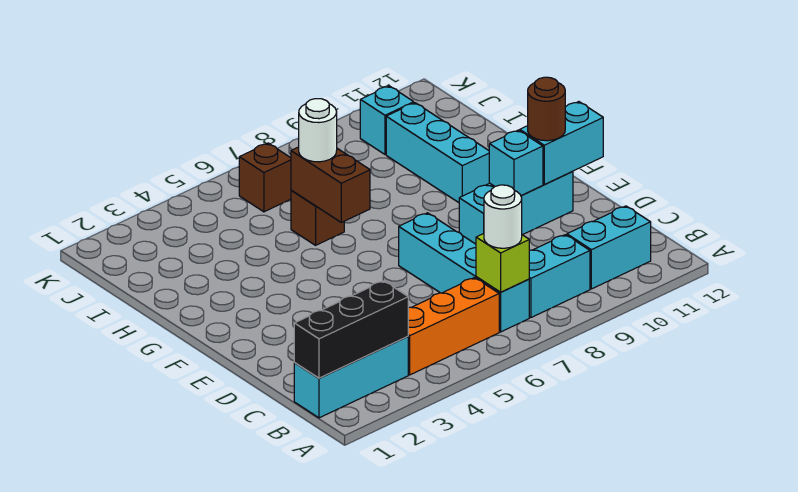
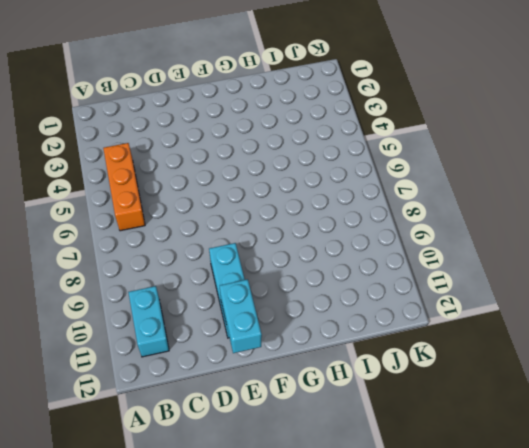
none -> cyan brick B1:B3 level 1
none -> cyan brick B7:E7 level 1
none -> cyan brick B8:B9 level 1

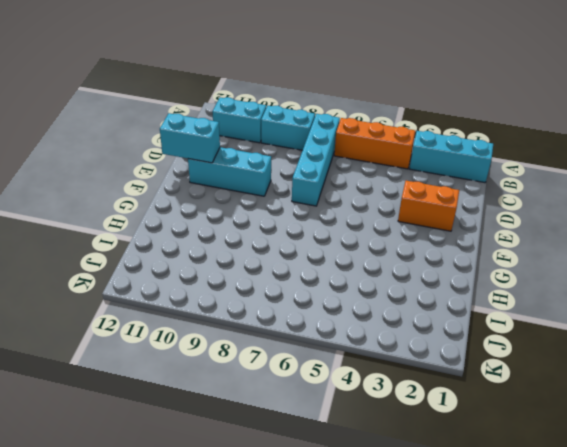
orange brick E2:E3 level 1 -> none
none -> cyan brick G10:I10 level 1
none -> brown brick H6 level 1
none -> brown brick J6 level 1

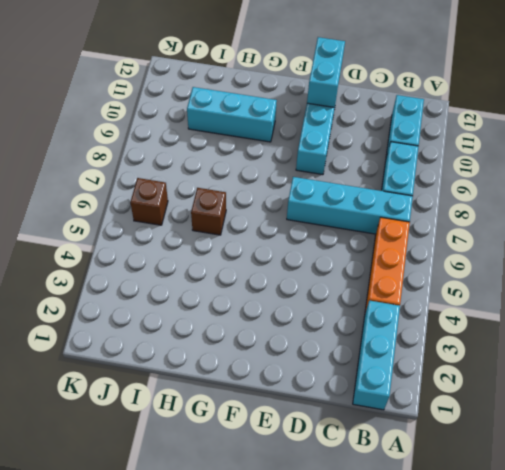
none -> cyan brick J10 level 1
none -> black brick B1:B3 level 2
none -> lime brick B7 level 2

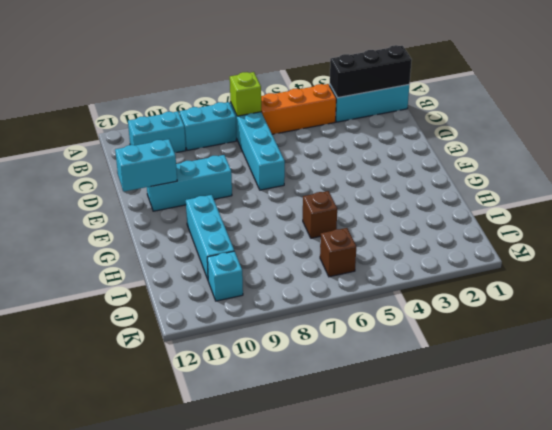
none -> cyan brick E10 level 2
none -> brown brick G6:H6 level 2
none -> white round brick B7 level 3

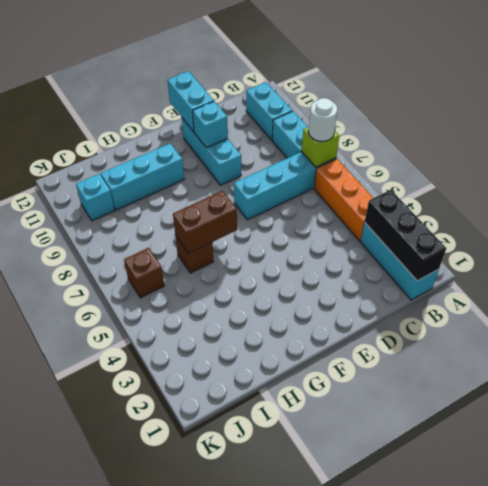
none -> brown round brick E11 level 3
none -> white round brick H6 level 3

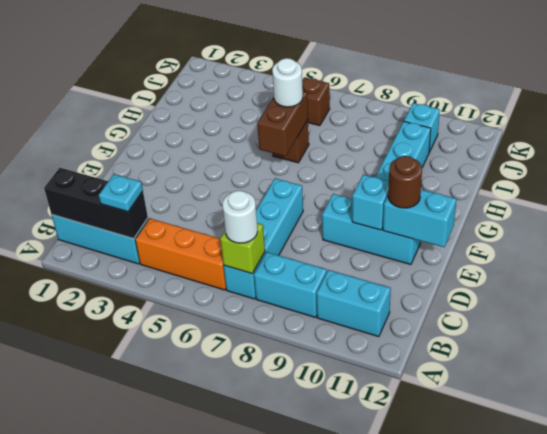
cyan plate B3 level 3 -> none

